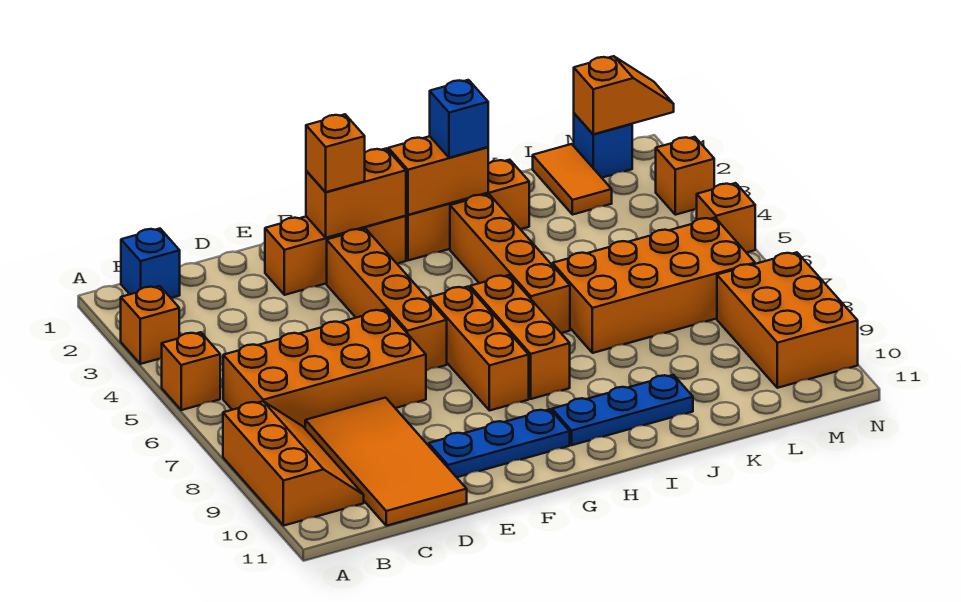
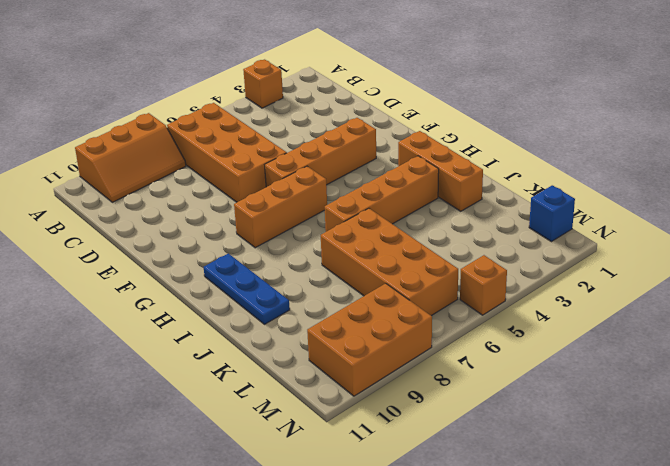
none -> orange brick A5 level 1
none -> blue brick B1 level 1
none -> orange tile C8:D11 level 1

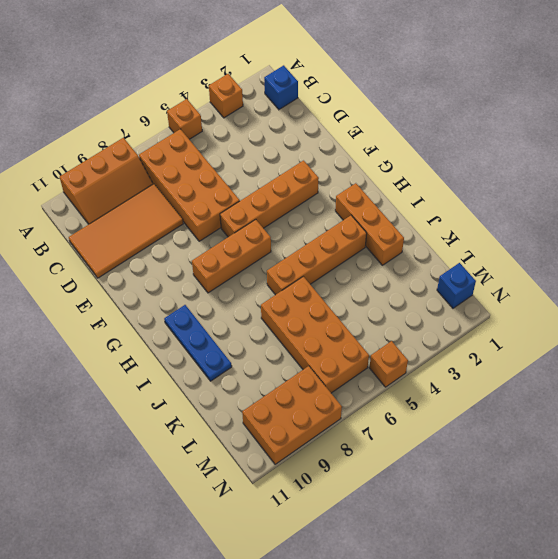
none -> orange brick E2:G2 level 1
none -> blue plate E10:G10 level 1
none -> orange brick H6:H8 level 1

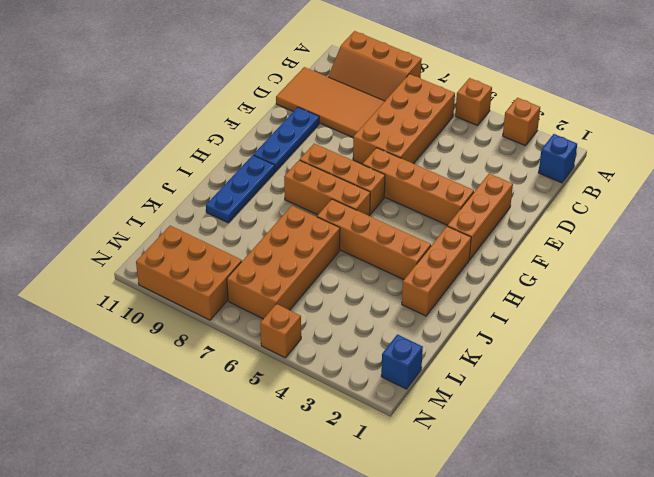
none -> orange tile L1:L2 level 1
none -> orange brick N3 level 1
none -> orange brick F2:G2 level 2

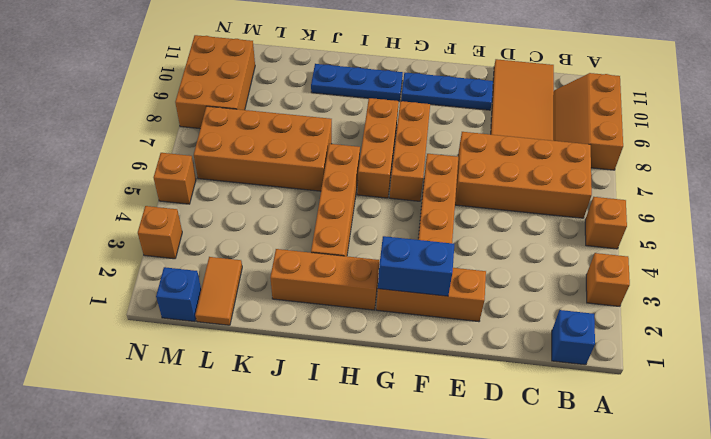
blue brick F2:G2 level 2 -> orange brick F2:G2 level 2
none -> orange brick H2:I2 level 2
none -> orange slope M1:N1 level 2 top M
none -> orange brick F2 level 3

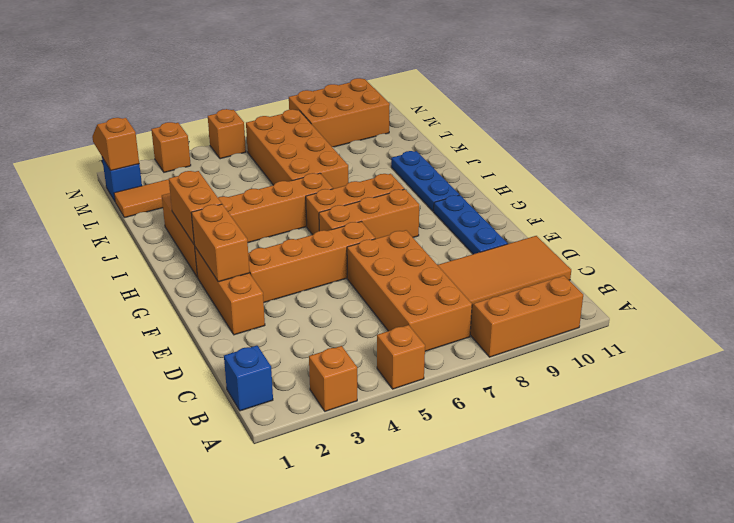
none -> orange brick F2 level 3
none -> blue brick I2 level 3

